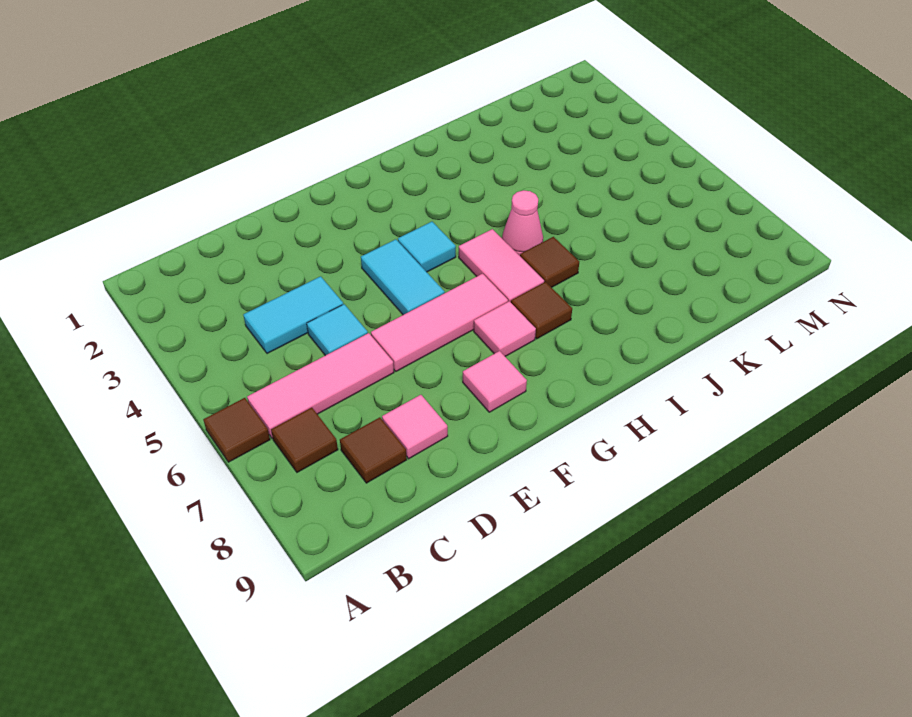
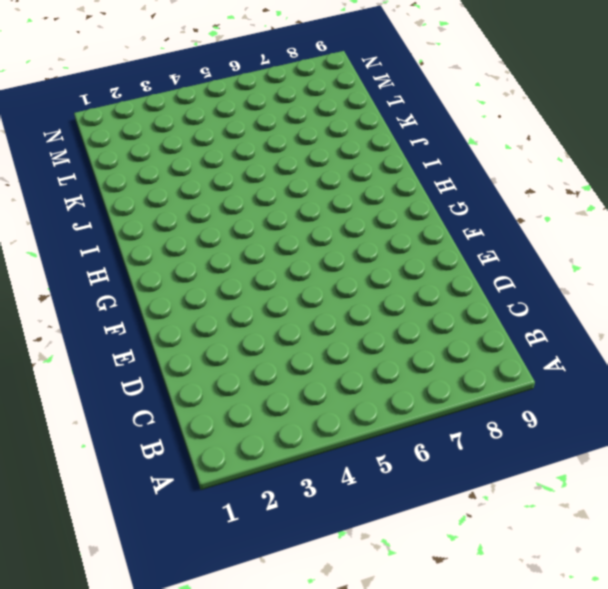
none -> brown tile A6 level 1
none -> pink tile B6:D6 level 1
none -> brown tile B7 level 1

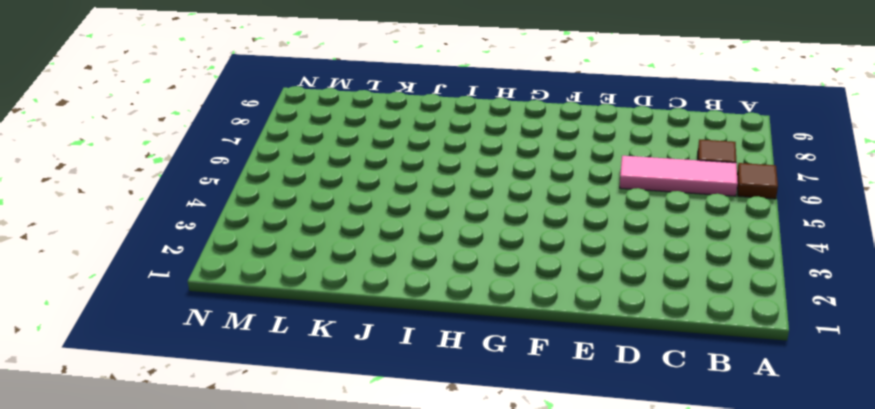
none -> cyan tile C4:D4 level 1
none -> brown tile C8 level 1
none -> cyan tile D5 level 1

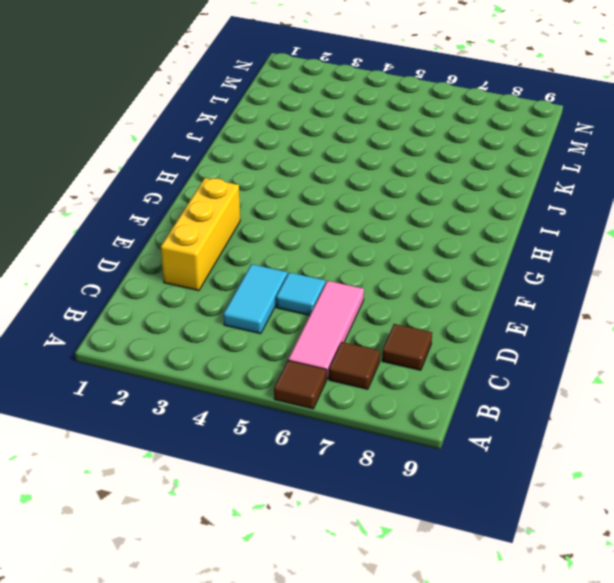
yellow brick D2:F2 level 1 -> none
none -> pink tile D8 level 1
none -> pink tile E6:G6 level 1
none -> cyan tile F4:F5 level 1

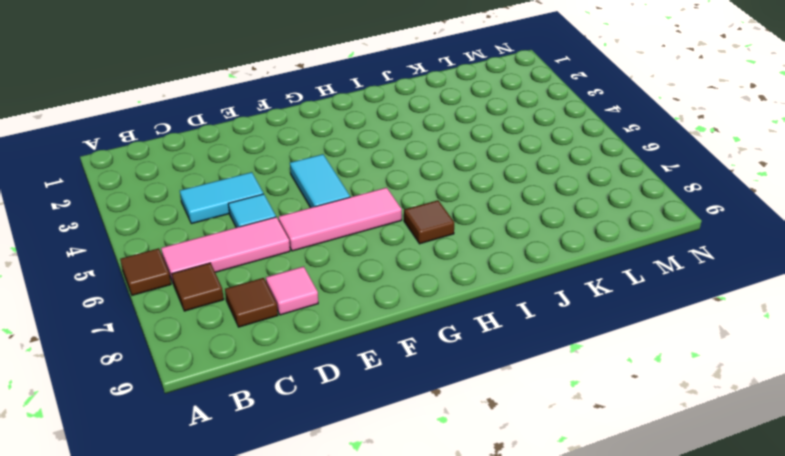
none -> pink tile F8 level 1
none -> cyan tile G4 level 1
none -> pink tile G7 level 1

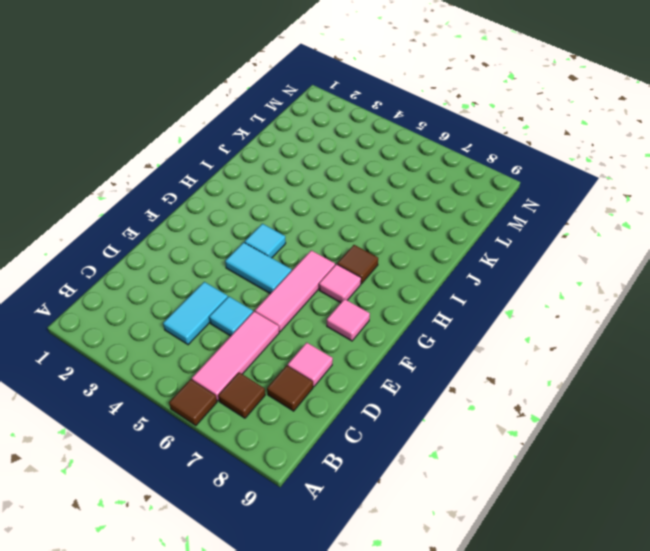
none -> pink tile H5:H6 level 1
none -> pink cone I5 level 1
none -> brown tile I6 level 1

